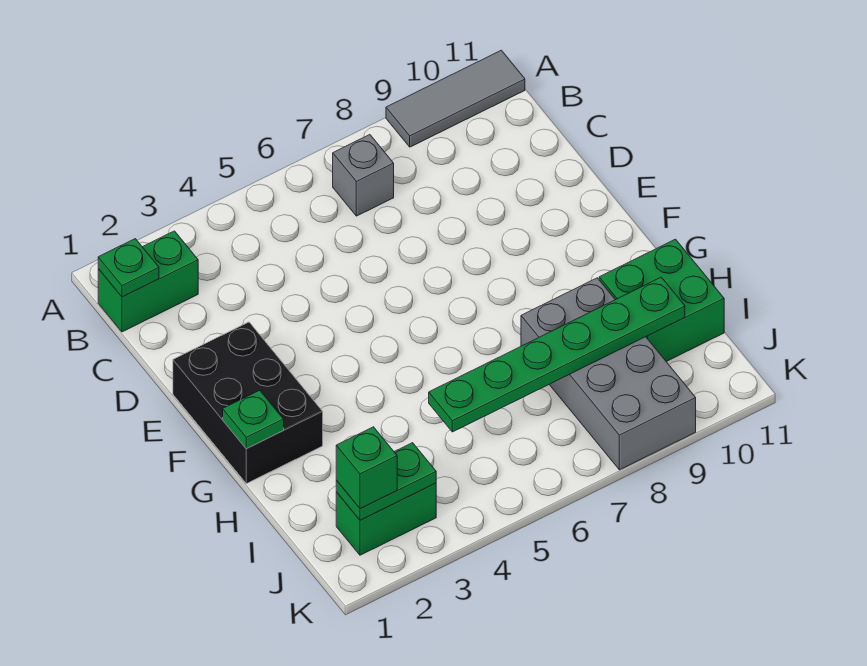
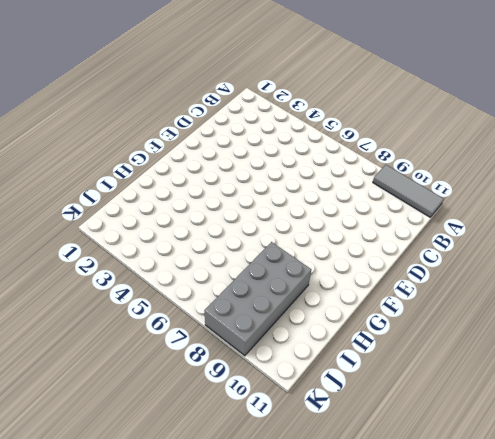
none -> green brick B1:B2 level 1
none -> grey brick B7 level 1
none -> black brick E1:G2 level 1

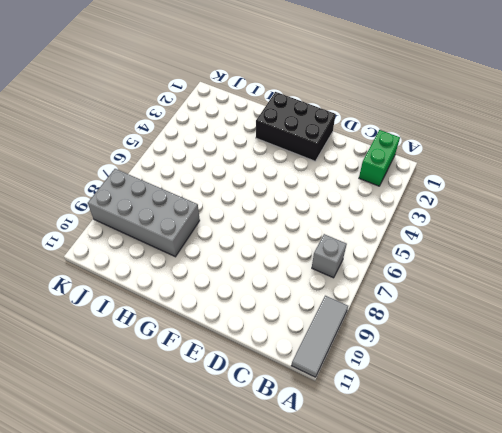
none -> green brick H10:I11 level 1
none -> green brick J2:J3 level 1
none -> green plate B1 level 2

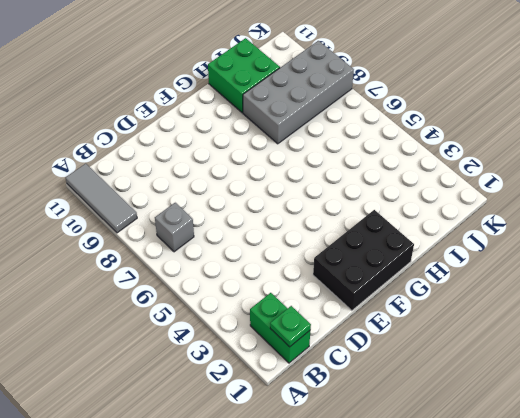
none -> green brick J2:J3 level 1
none -> green plate G1 level 2
none -> green plate I5:I10 level 2

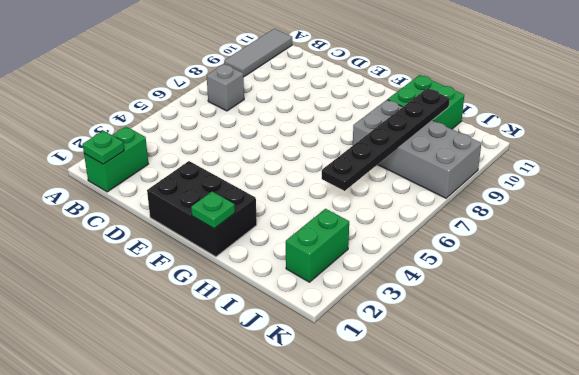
black plate I5:I10 level 2 -> green plate I5:I10 level 2
none -> green plate J2:J3 level 2
none -> green brick J2 level 3

